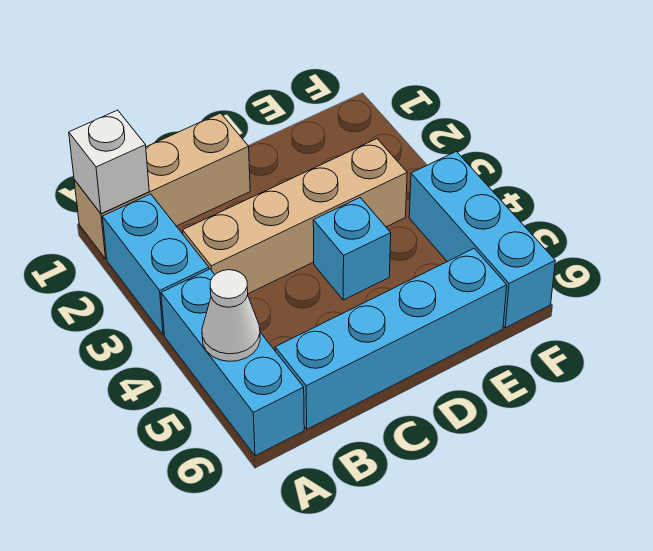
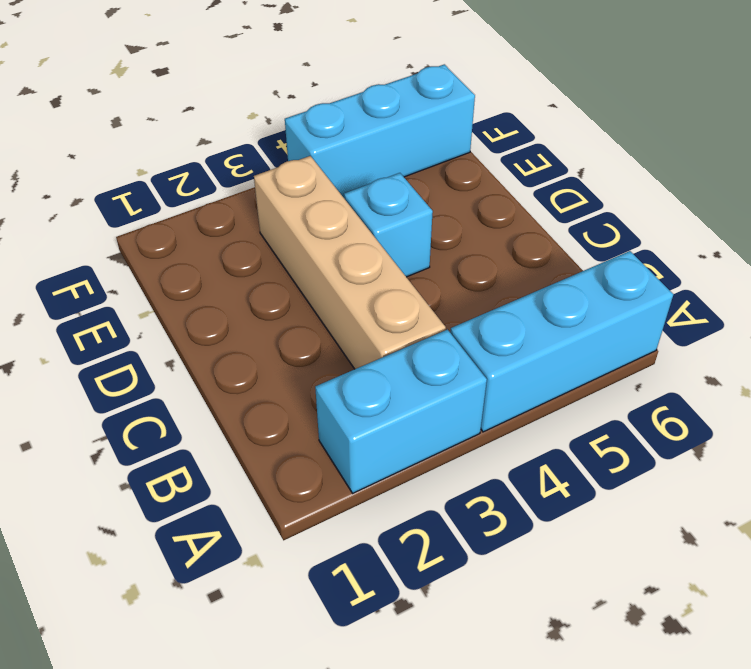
none -> tan brick A1:C1 level 1
none -> cyan brick B6:E6 level 1

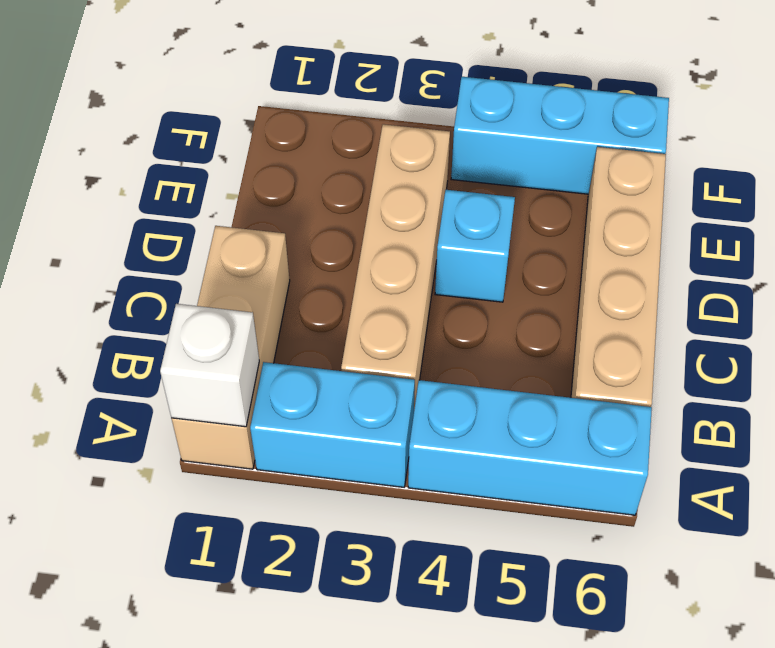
tan brick B6:E6 level 1 -> cyan brick B6:E6 level 1
none -> white cone A5 level 2

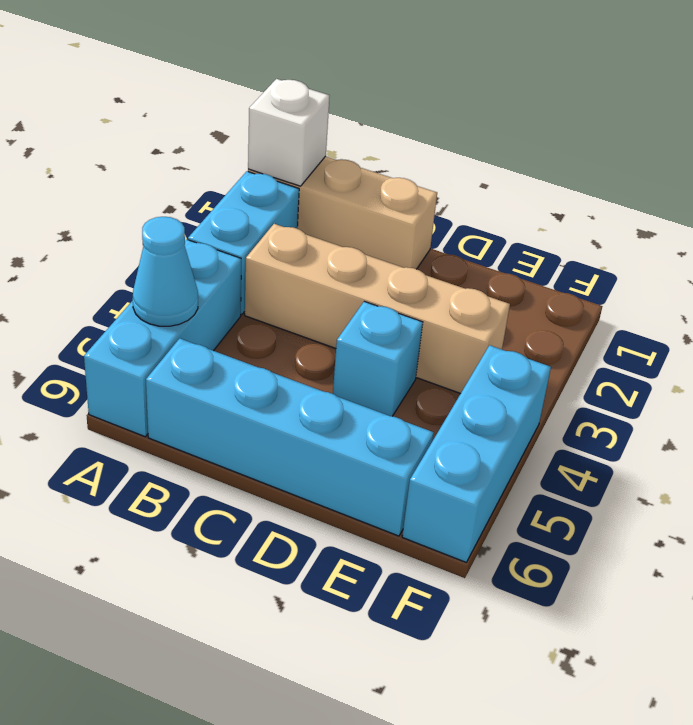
cyan cone A5 level 2 -> white cone A5 level 2

